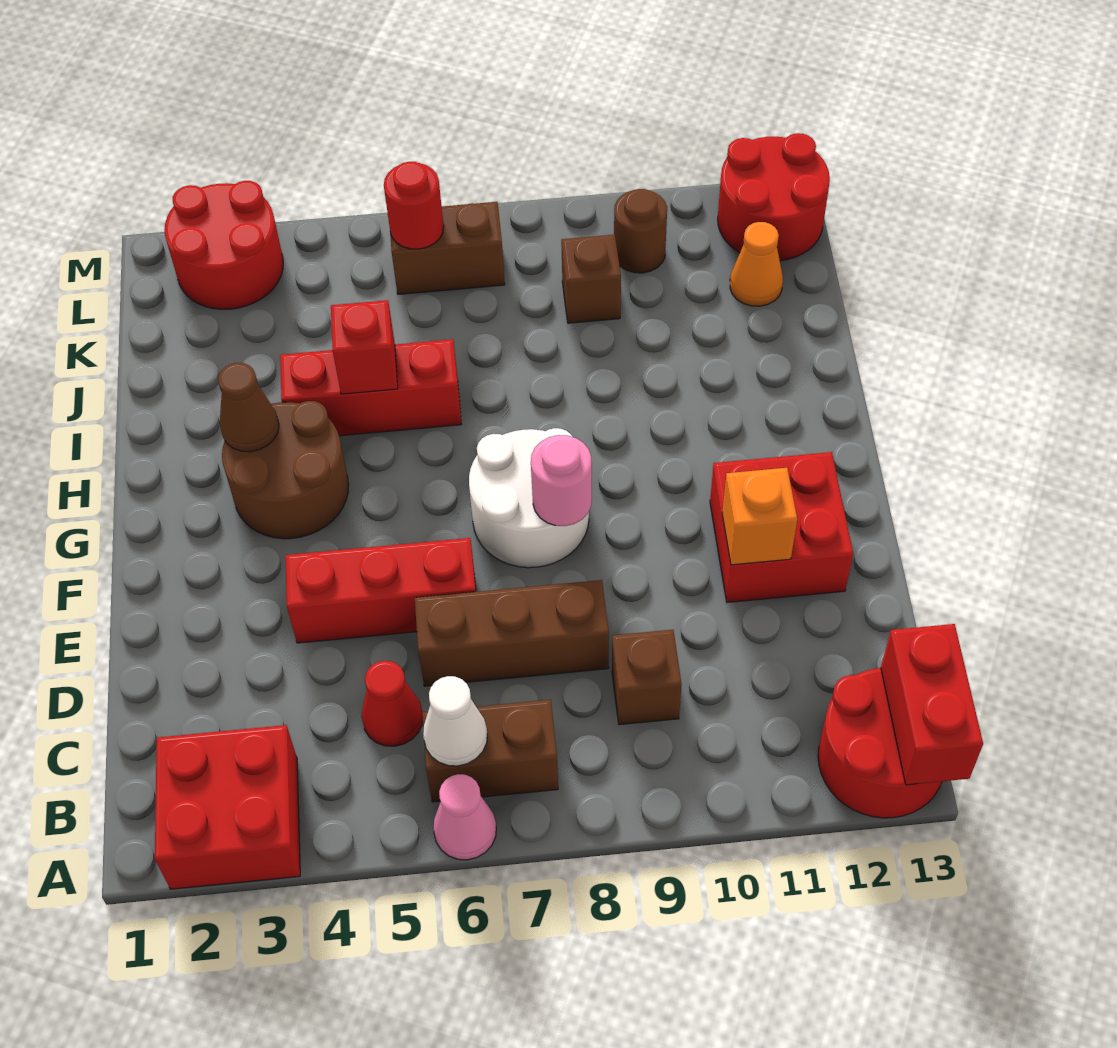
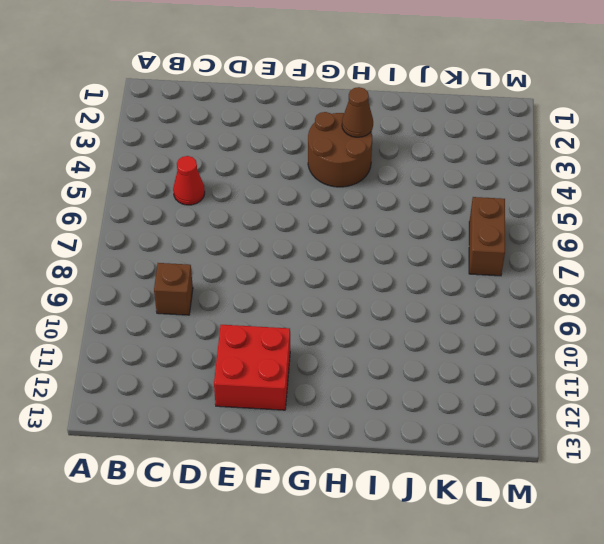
none -> red brick A2:B3 level 1
none -> pink cone A6 level 1
none -> red round brick A12:B13 level 1

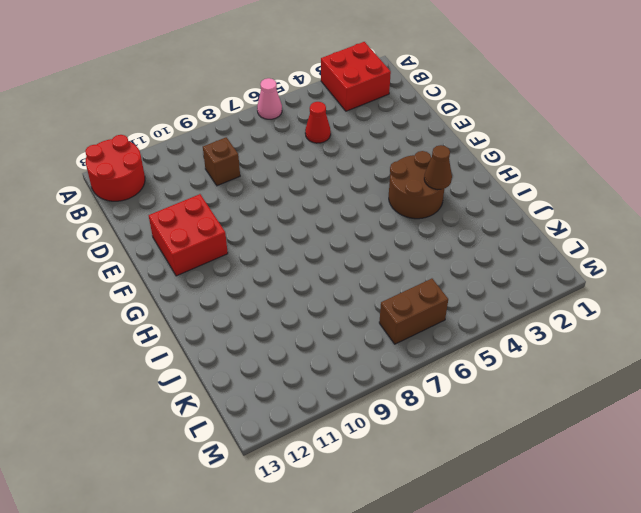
none -> brown brick B6:B7 level 1
none -> brown brick D6:D8 level 1
none -> red brick E4:E6 level 1

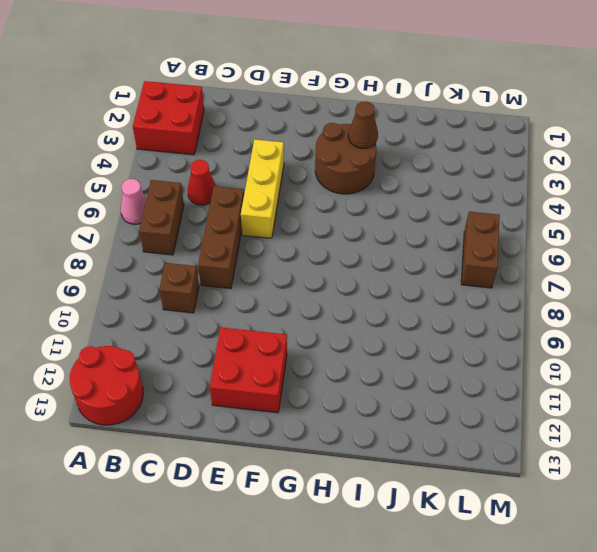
yellow brick E4:E6 level 1 -> red brick E4:E6 level 1
none -> white round brick F7:G8 level 1
none -> red brick I4:I6 level 1
none -> brown brick K9 level 1

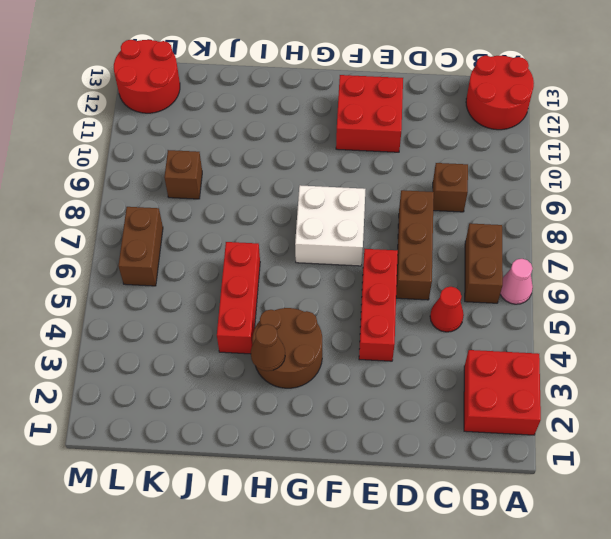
white brick F7:G8 level 1 -> white round brick F7:G8 level 1
none -> orange cone K12 level 1
none -> red round brick L2:M3 level 1
none -> brown round brick L10 level 1

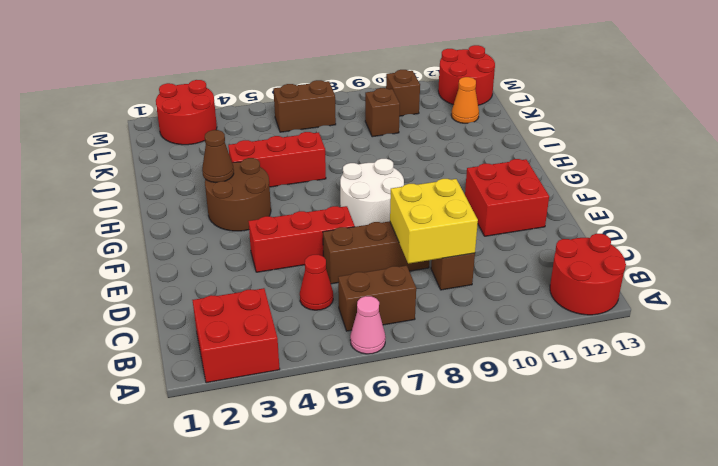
yellow brick C8:D9 level 2 -> none
brown brick L10 level 1 -> brown round brick L10 level 1
none -> red brick A13:B13 level 2
none -> white cone B6 level 2
none -> orange brick E11 level 2

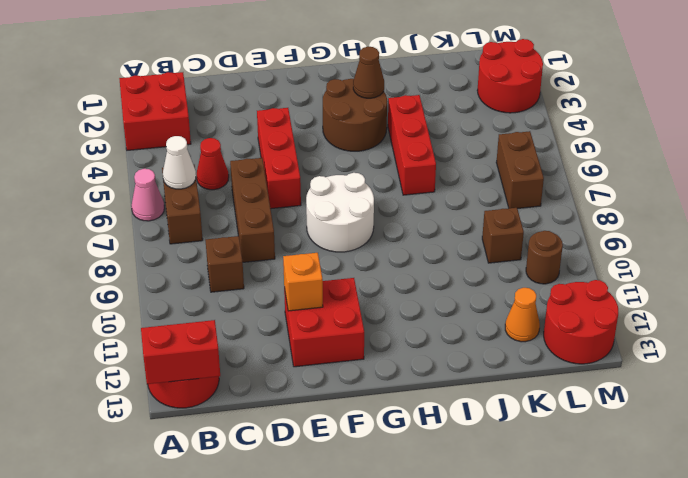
none -> pink round brick F8 level 2
none -> red brick I5 level 2
none -> red round brick L6 level 2

